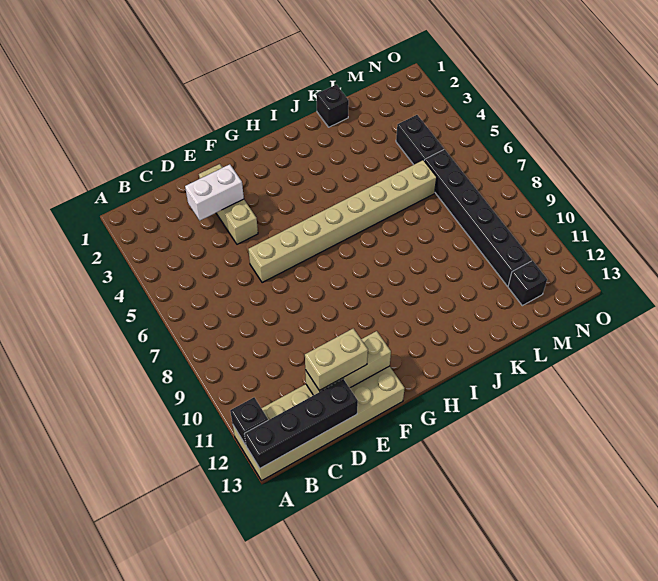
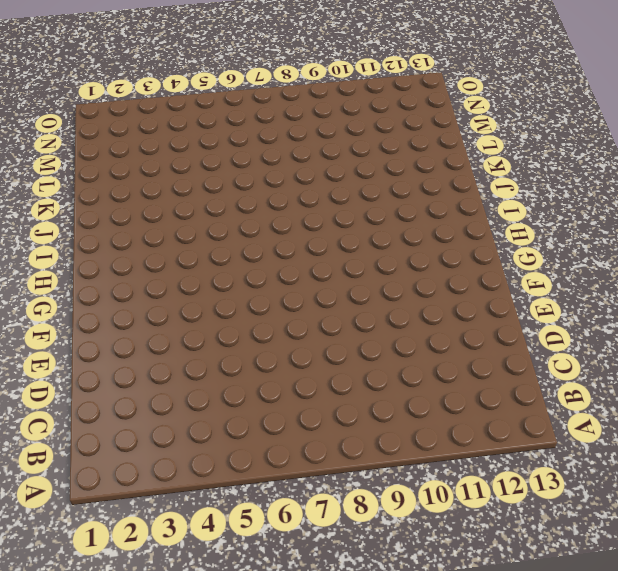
none -> tan brick A12:F13 level 1
none -> tan brick E2:E4 level 1
none -> tan brick E6:L6 level 1

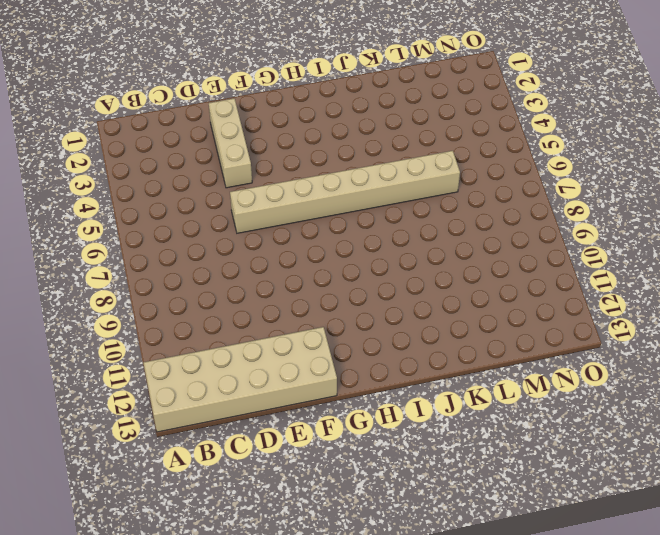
none -> black brick K1 level 1
none -> black brick M4:M5 level 1
none -> black brick M6:M11 level 1

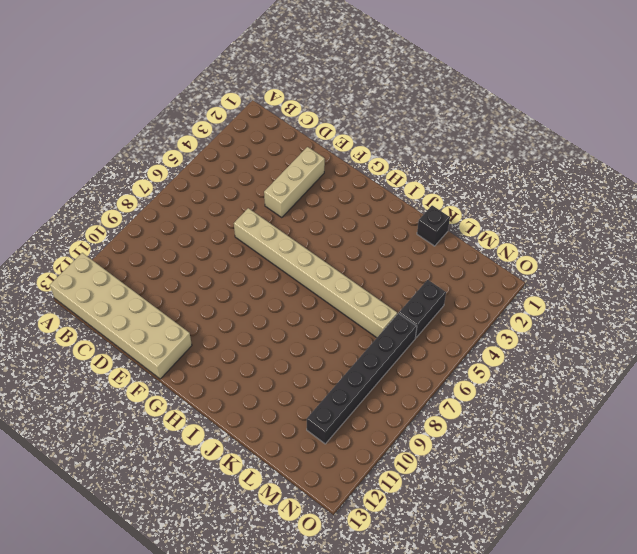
none -> black brick M12 level 1
none -> black brick A12 level 2
none -> black brick A13:D13 level 2

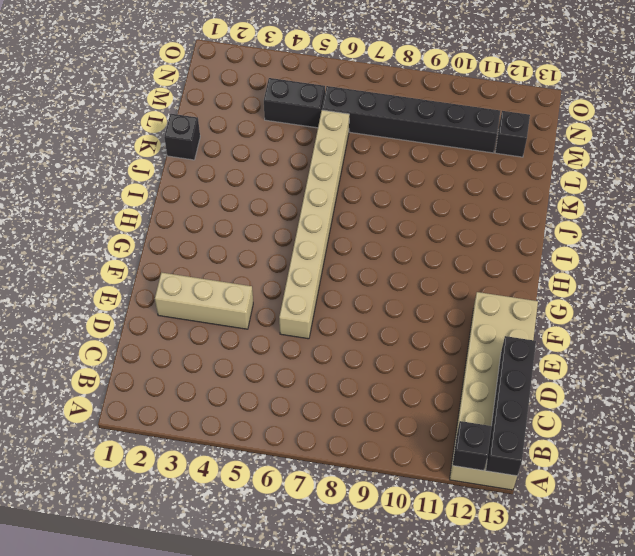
none -> white brick D3:E3 level 2
none -> tan brick D12:F12 level 2
none -> tan brick D12:E12 level 3

